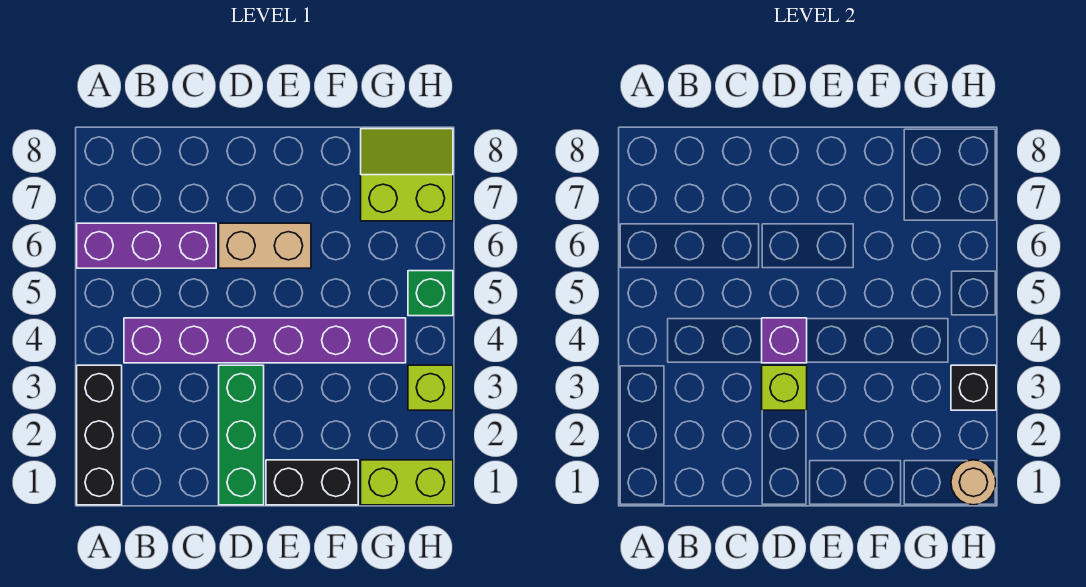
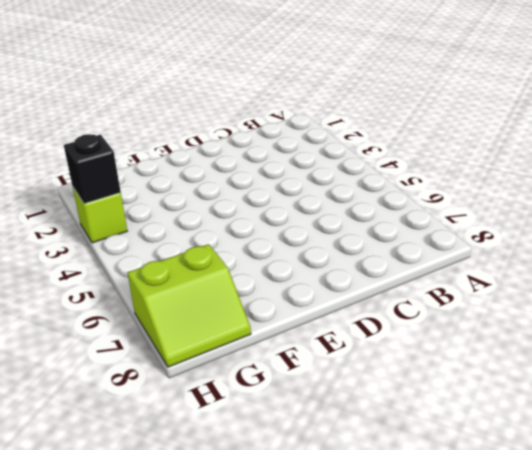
none -> black brick A1:A3 level 1
none -> purple brick A6:C6 level 1
none -> purple brick B4:G4 level 1

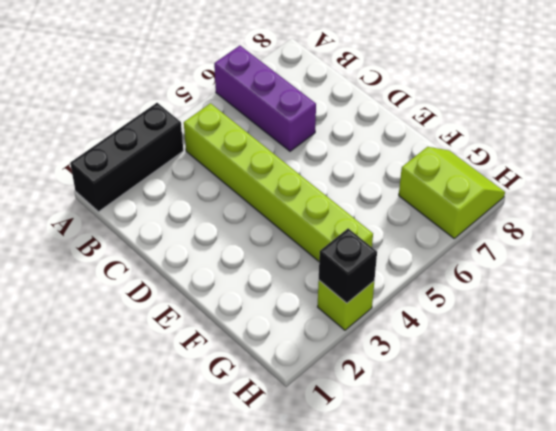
lime brick B4:G4 level 1 -> purple brick B4:G4 level 1
none -> green brick D1:D3 level 1
none -> tan brick D6:E6 level 1
none -> black brick E1:F1 level 1

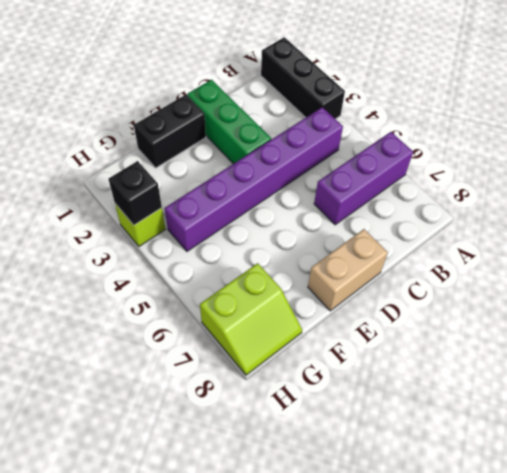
tan brick D8:E8 level 1 -> tan brick D6:E6 level 1
none -> lime brick G1:H1 level 1
none -> green brick H5 level 1
none -> lime brick D3 level 2

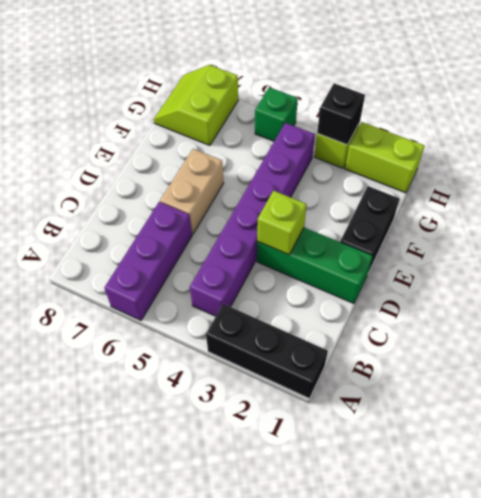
lime brick H1:H2 level 1 -> lime brick G1:H1 level 1
none -> purple brick D4 level 2
none -> tan round brick H1 level 2

